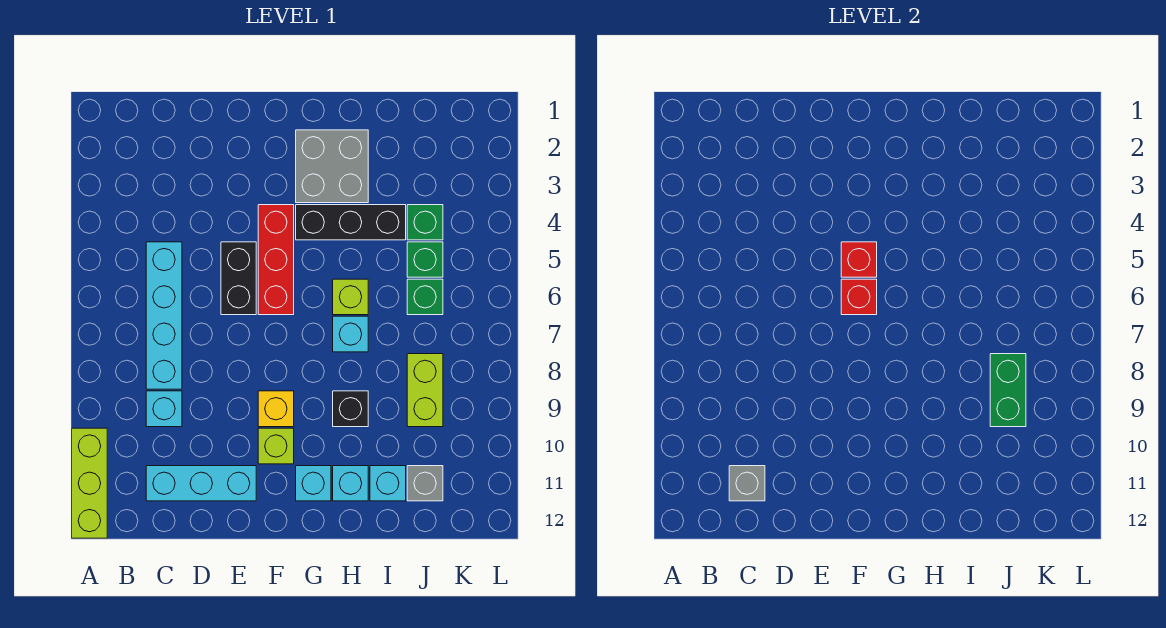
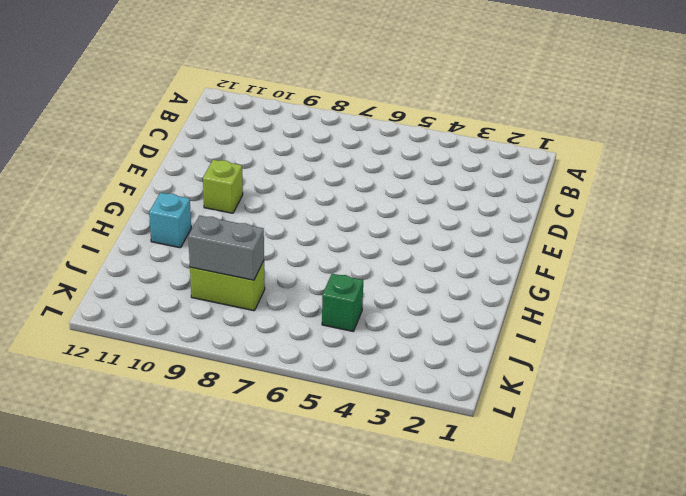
grey brick J8:J9 level 2 -> green brick J8:J9 level 2
none -> lime brick A10:A12 level 1
none -> cyan brick C5:C8 level 1
none -> cyan brick C9 level 1

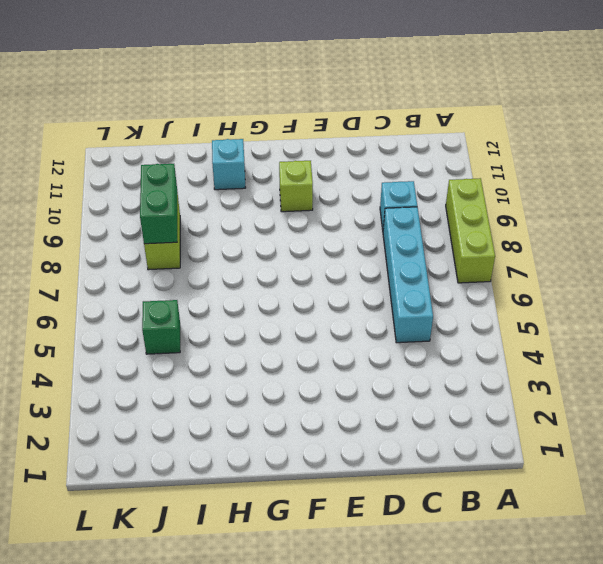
lime brick A7:A9 level 1 -> lime brick A10:A12 level 1
none -> cyan brick C11:E11 level 1
none -> black brick E5:E6 level 1
none -> red brick F4:F6 level 1

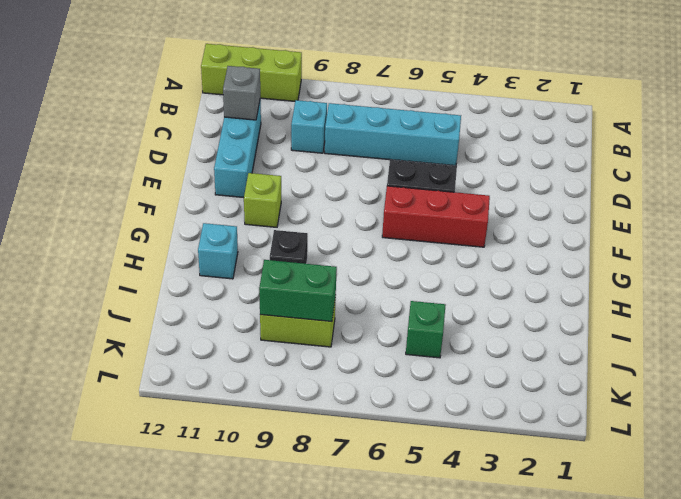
none -> yellow brick F9 level 1
none -> grey brick G2:H3 level 1
none -> black brick G4:I4 level 1

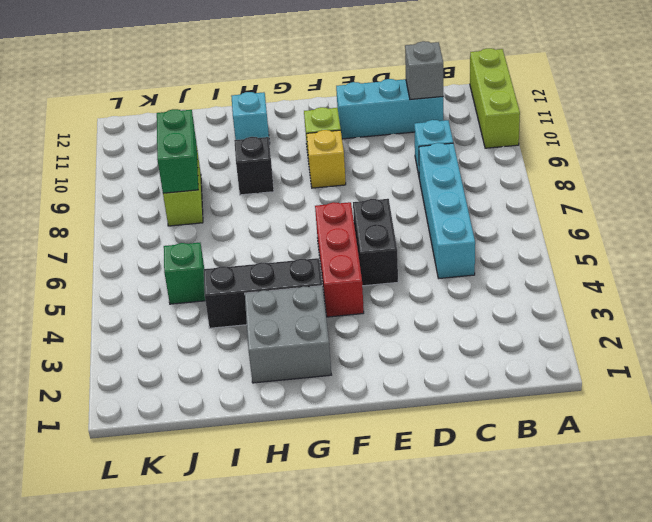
none -> cyan brick G11 level 1
none -> lime brick H6 level 1
none -> cyan brick H7 level 1

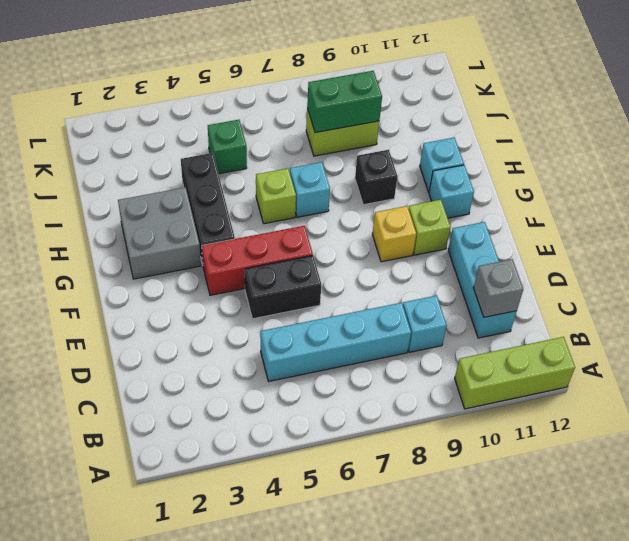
none -> cyan brick I11 level 1
none -> green brick J4 level 1
none -> green brick J6 level 1

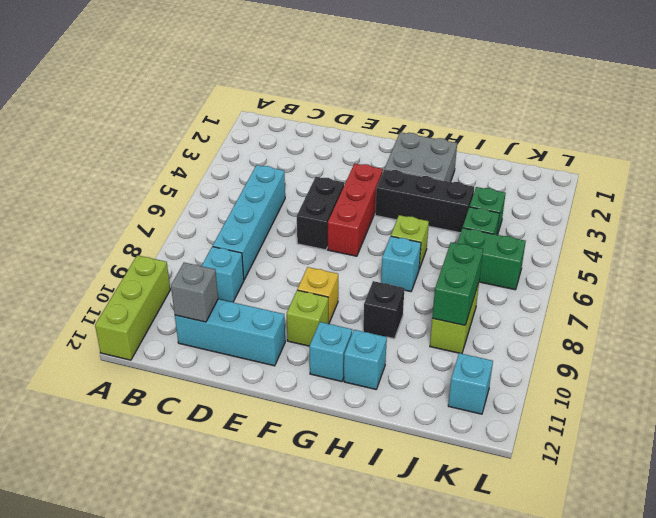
green brick J6:K6 level 1 -> green brick J6 level 1
cyan brick K11 level 1 -> cyan brick I11 level 1
none -> grey brick J11 level 1
none -> red brick F5 level 2
none -> red brick F6 level 2

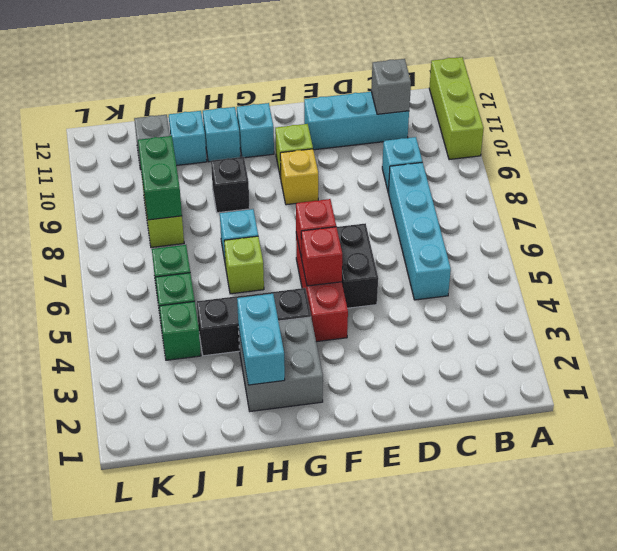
cyan brick H2:H3 level 2 -> none

